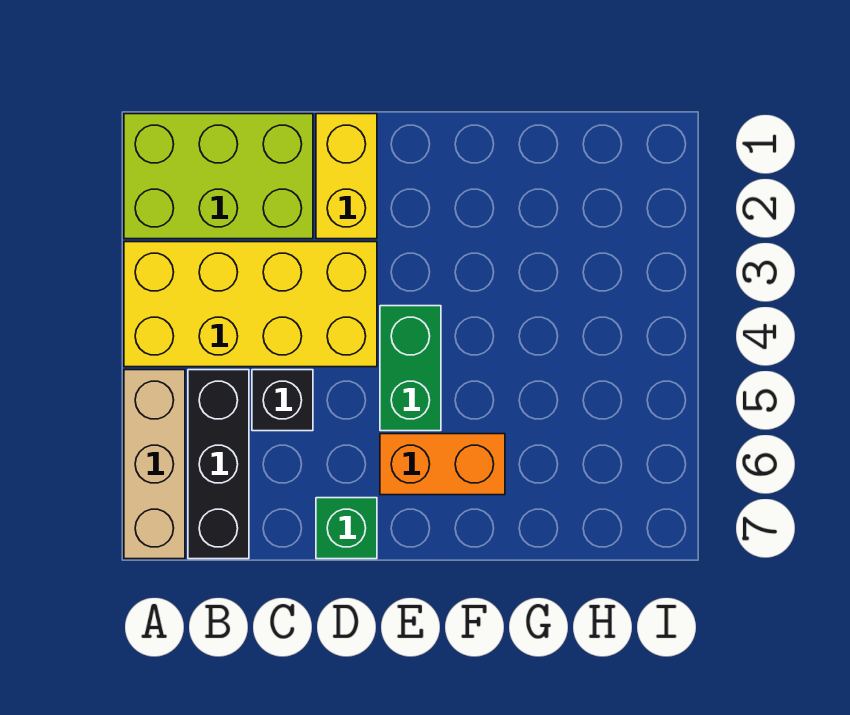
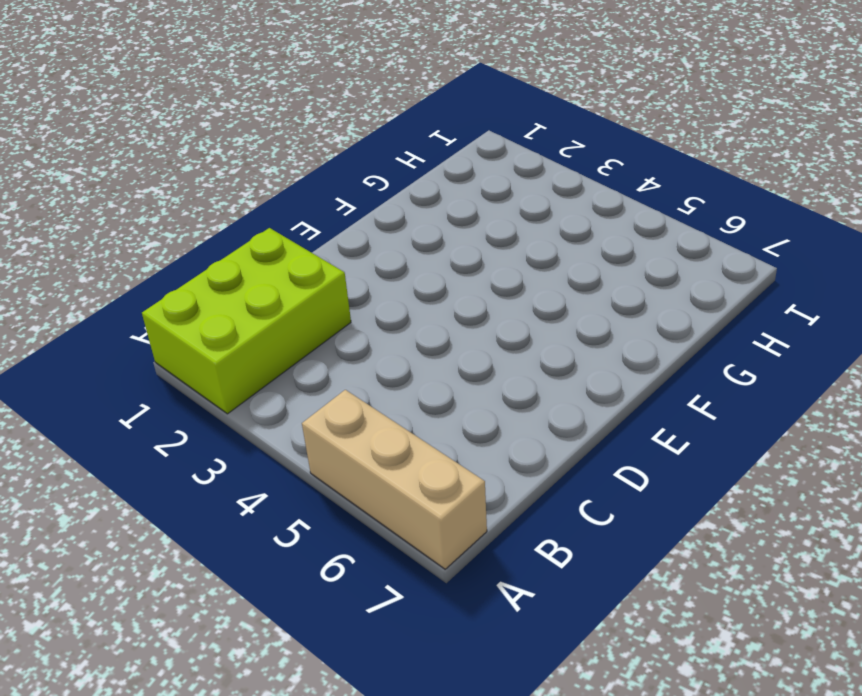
none -> yellow brick A3:D4 level 1
none -> black brick B5:B7 level 1

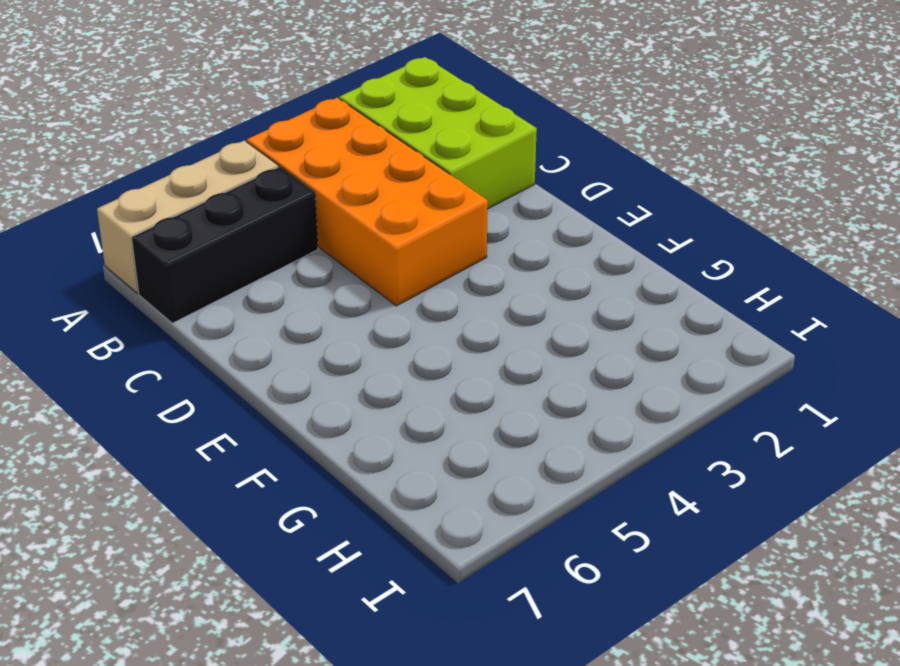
orange brick A3:D4 level 1 -> yellow brick A3:D4 level 1
none -> black brick C5 level 1
none -> yellow brick D1:D2 level 1

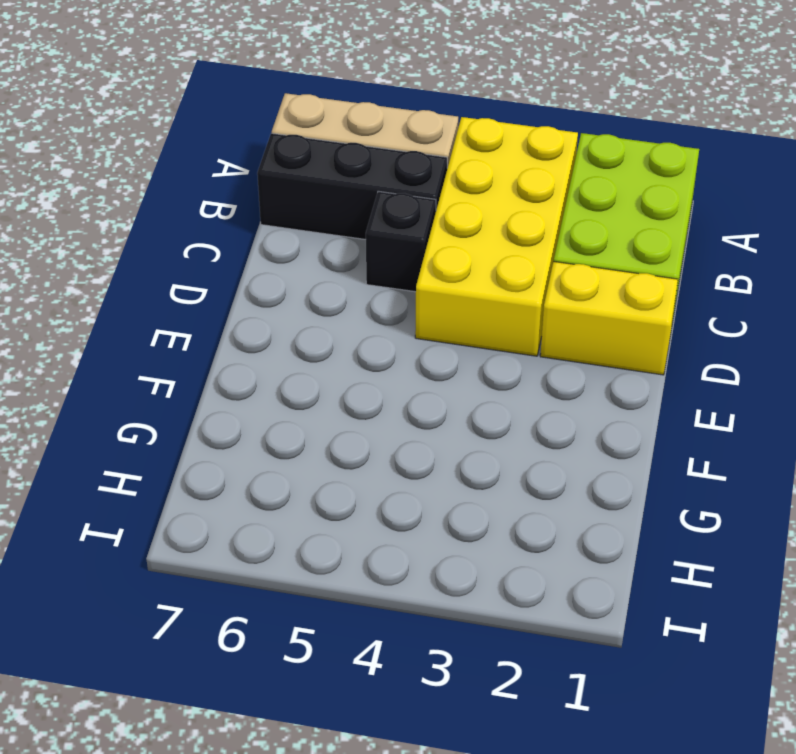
none -> green brick D7 level 1
none -> green brick E4:E5 level 1

